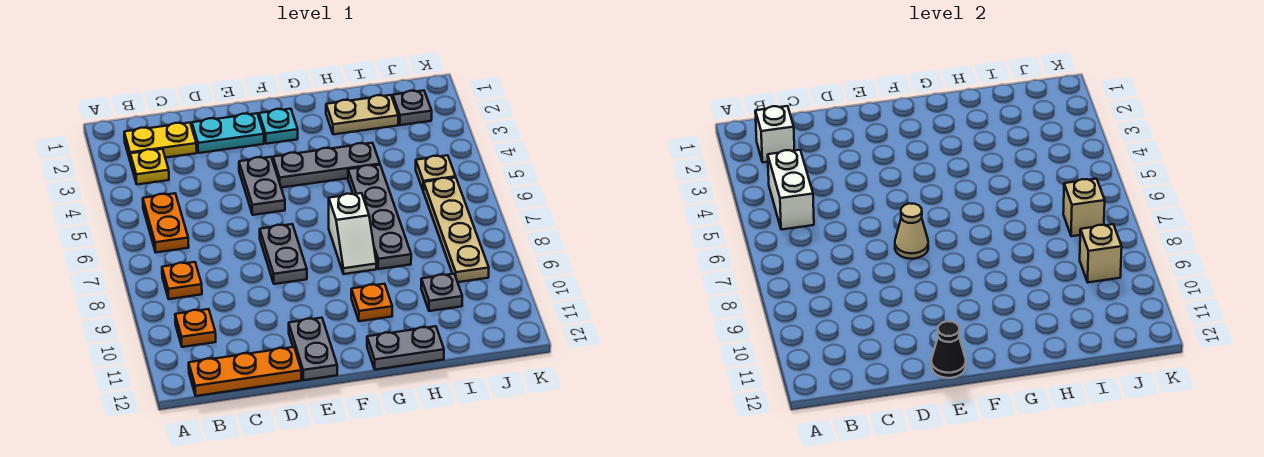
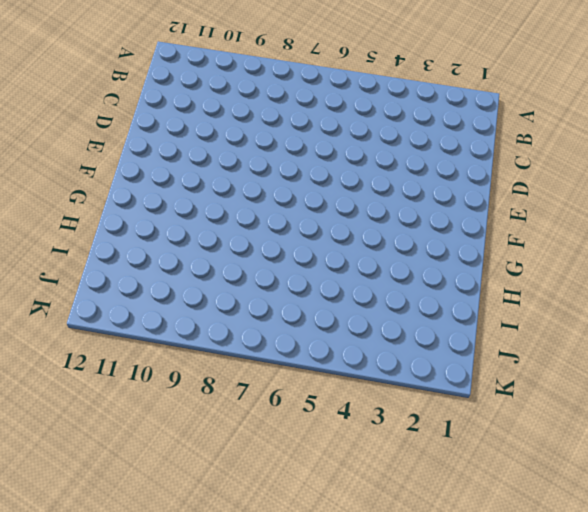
none -> yellow plate B2:C2 level 1
none -> yellow plate B3 level 1
none -> orange plate B5:B6 level 1

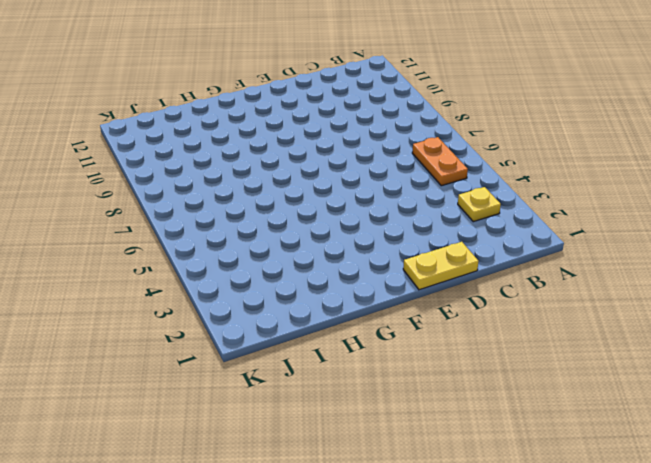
yellow plate D1:E1 level 1 -> yellow plate B2:C2 level 1
none -> orange plate B8 level 1
none -> orange plate B10 level 1
none -> orange plate B12:D12 level 1

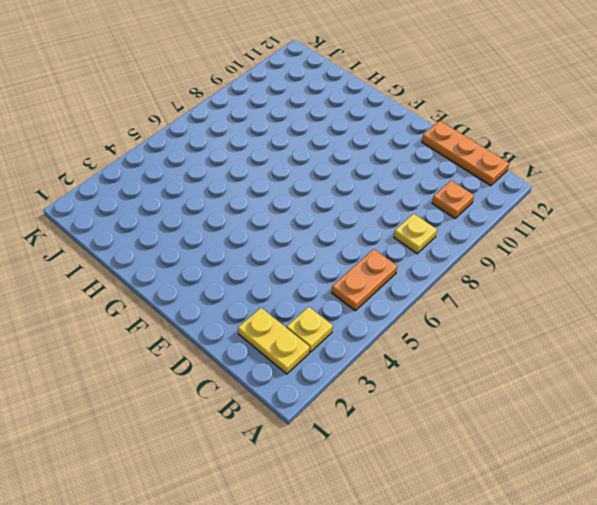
yellow plate B8 level 1 -> orange plate B8 level 1
none -> cyan plate D2:E2 level 1
none -> grey plate E4:E5 level 1
none -> grey plate E7:E8 level 1

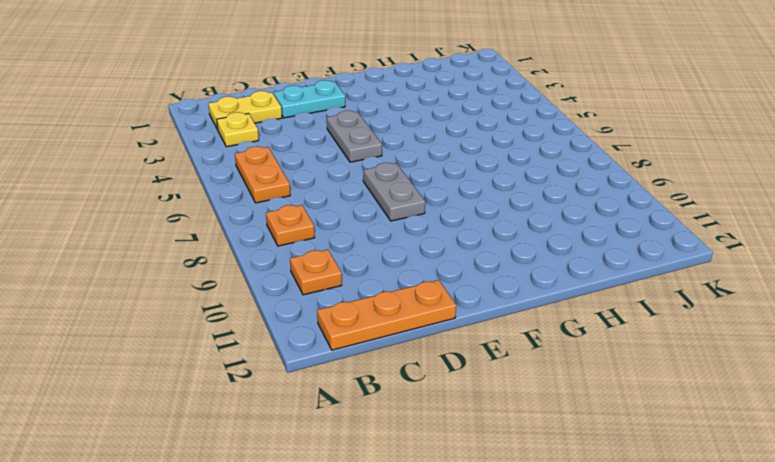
none -> grey plate E11:E12 level 1
none -> cyan plate F2 level 1
none -> grey plate F4:H4 level 1

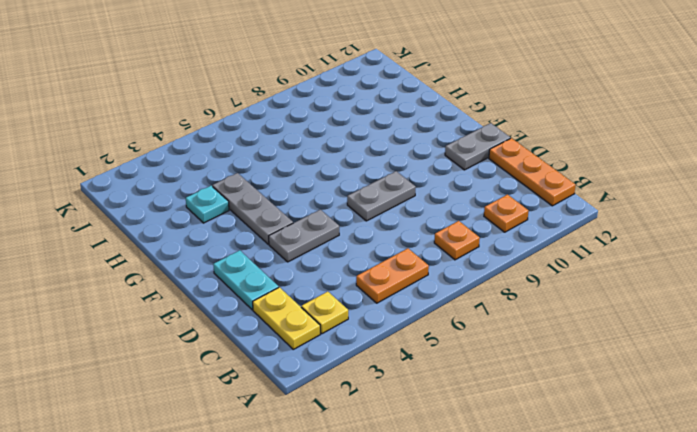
cyan plate H3 level 1 -> cyan plate F2 level 1
none -> white slope G7:G8 level 1 top 7
none -> orange plate G10 level 1
none -> grey plate G12:H12 level 1

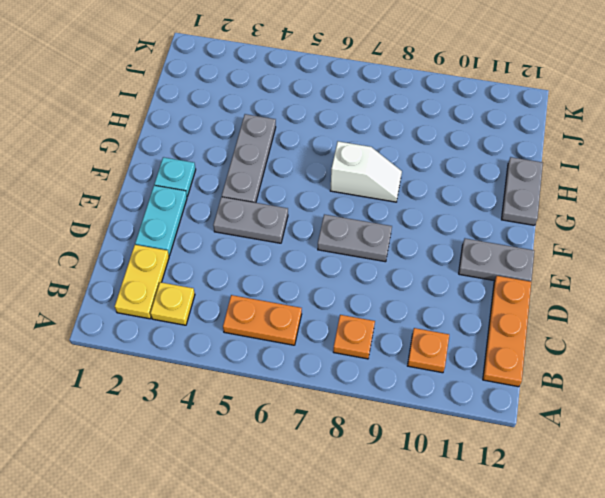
none -> orange plate G10 level 1
none -> tan plate H2:I2 level 1
none -> grey plate H5:H8 level 1

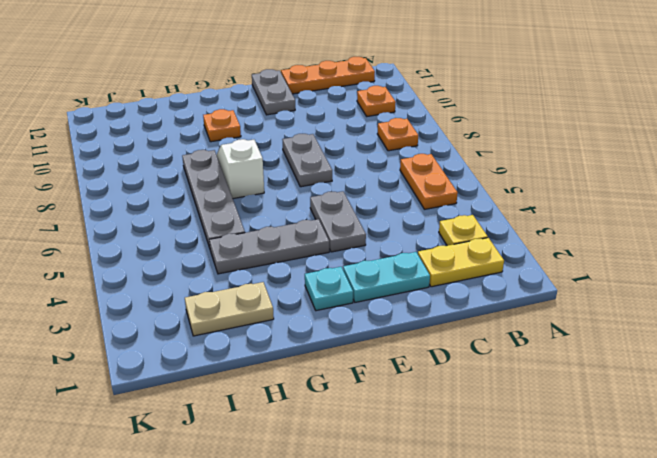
none -> grey plate G12:H12 level 1
none -> grey plate I10 level 1
none -> grey plate J2 level 1

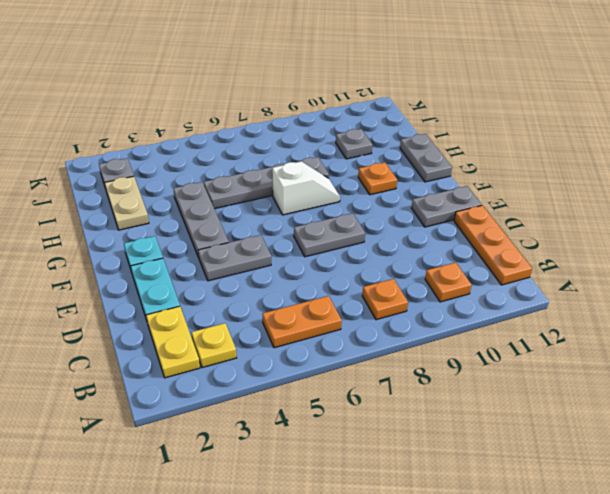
none -> tan plate J5 level 1
none -> tan plate J6:J9 level 1
none -> white brick B2 level 2

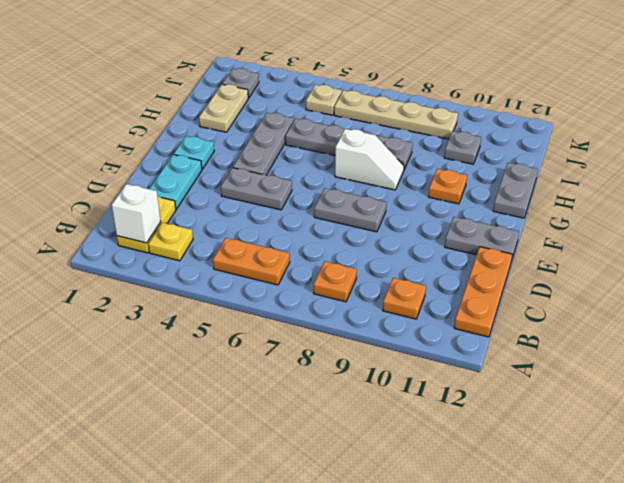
none -> white brick B4:B5 level 2
none -> tan cone E7 level 2
none -> black cone E12 level 2

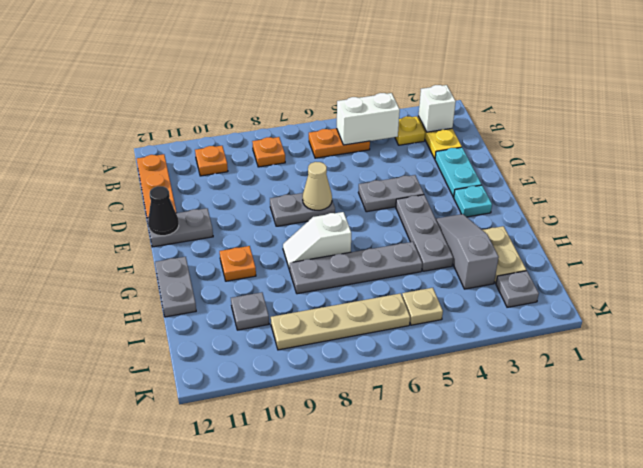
grey slope G3:I3 level 1 top I -> none
none -> tan brick J7 level 2
none -> tan brick J9 level 2

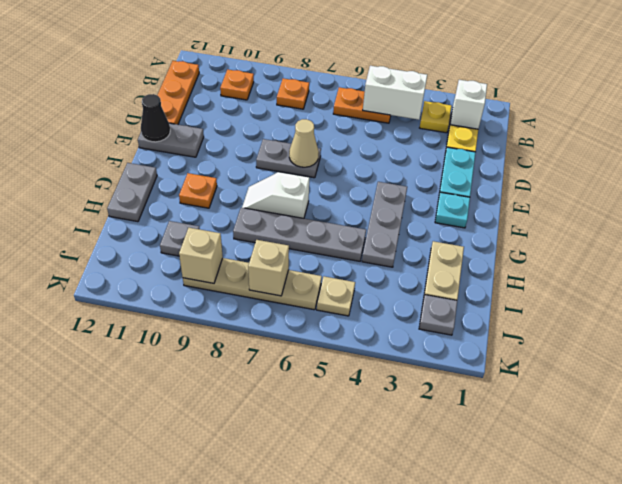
none -> grey plate E4:E5 level 1

